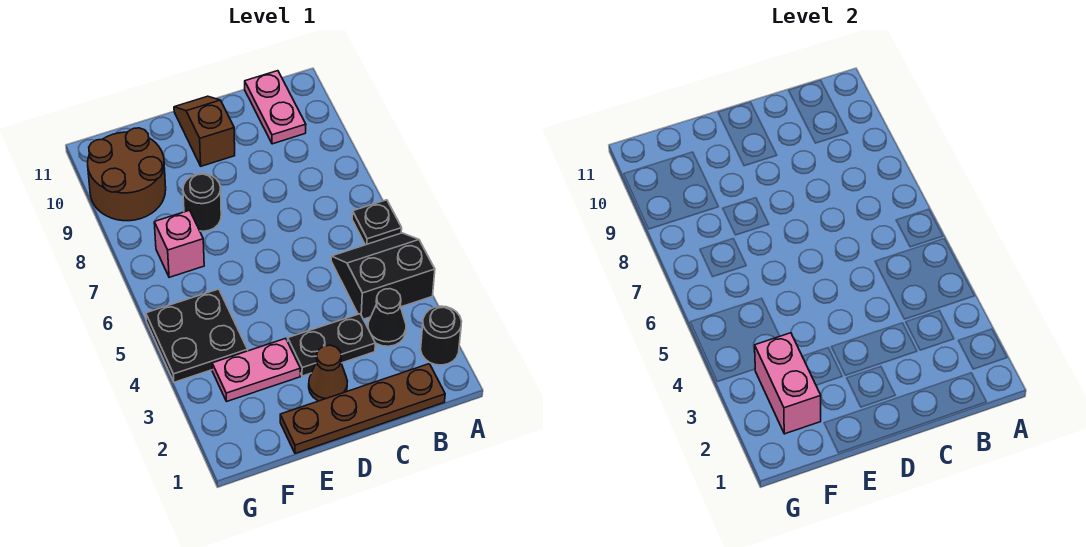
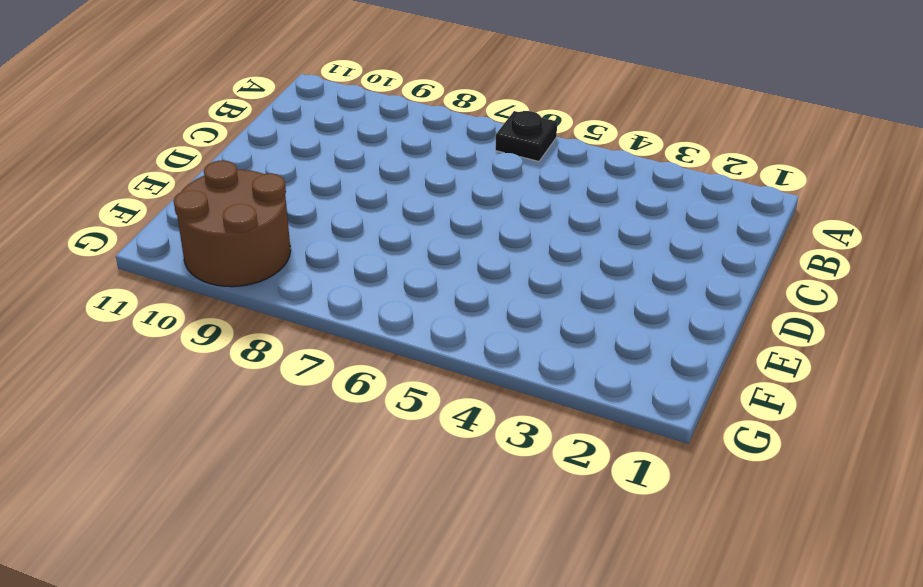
none -> black round brick A2 level 1
none -> black slope A4:B5 level 1 top 4
none -> brown plate B1:E1 level 1

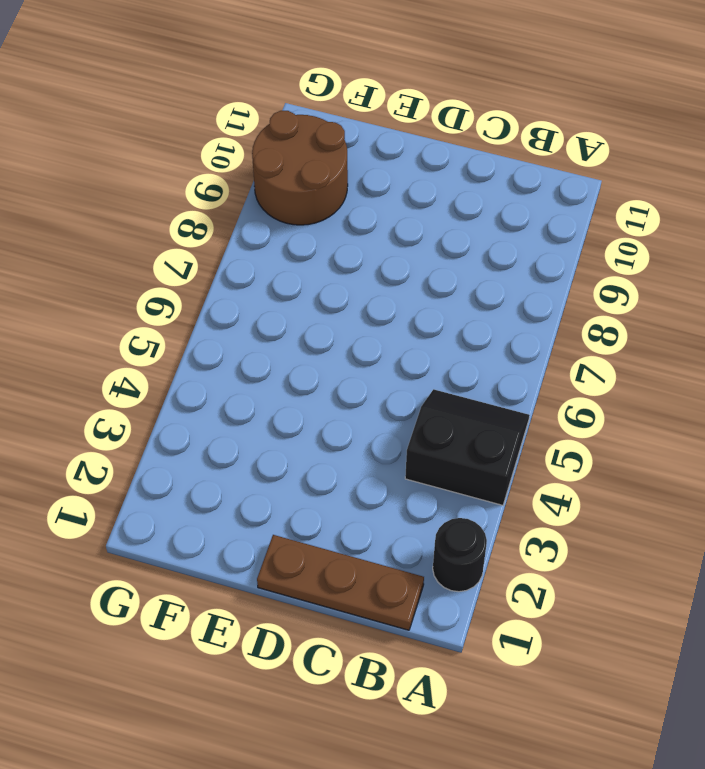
brown plate B1:D1 level 1 -> brown plate B1:E1 level 1
none -> black plate A6 level 1
none -> black cone B3 level 1
none -> pink plate B10:B11 level 1

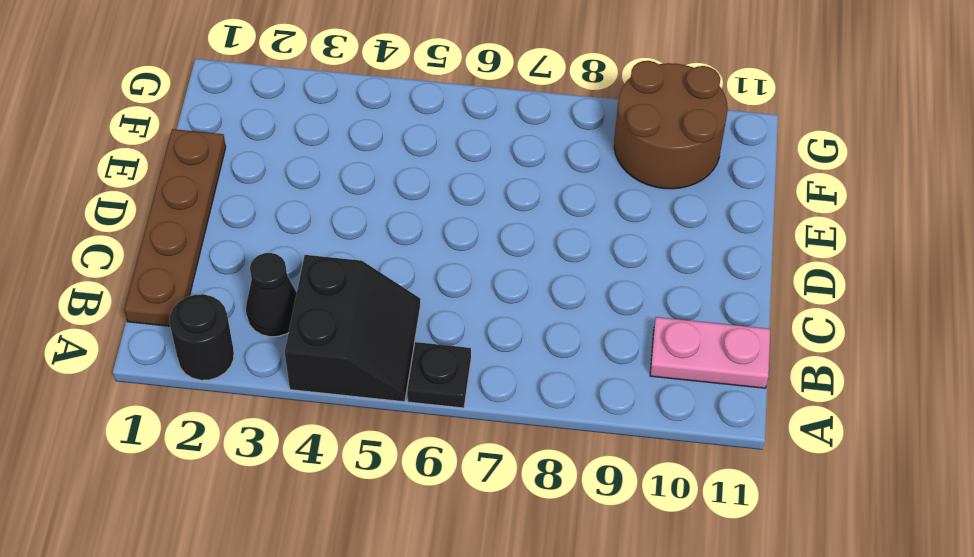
none -> black plate C3:D3 level 1
none -> brown cone D2 level 1
none -> brown slope D10:D11 level 1 top 10

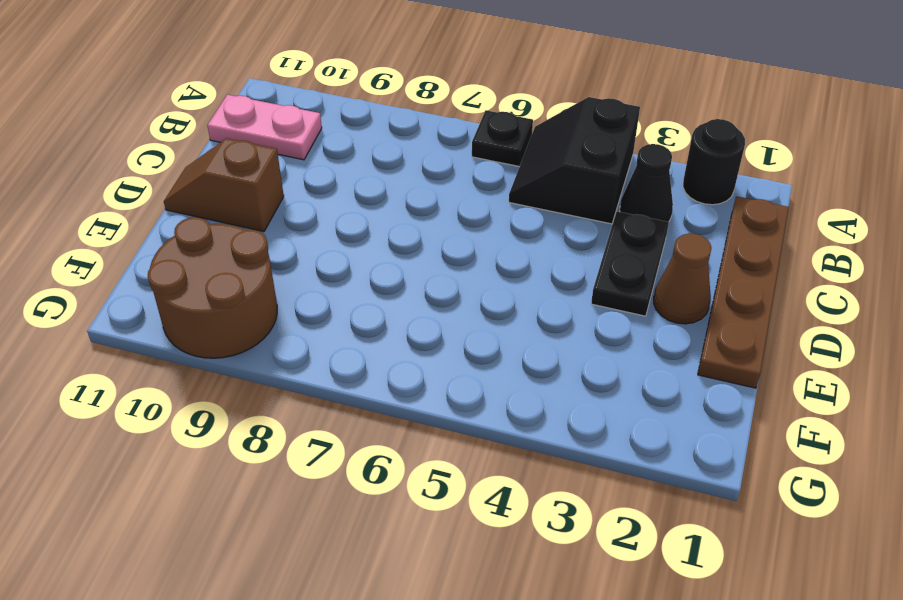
none -> pink plate E3:F3 level 1
none -> black round brick E8 level 1
none -> black plate F4:G5 level 1

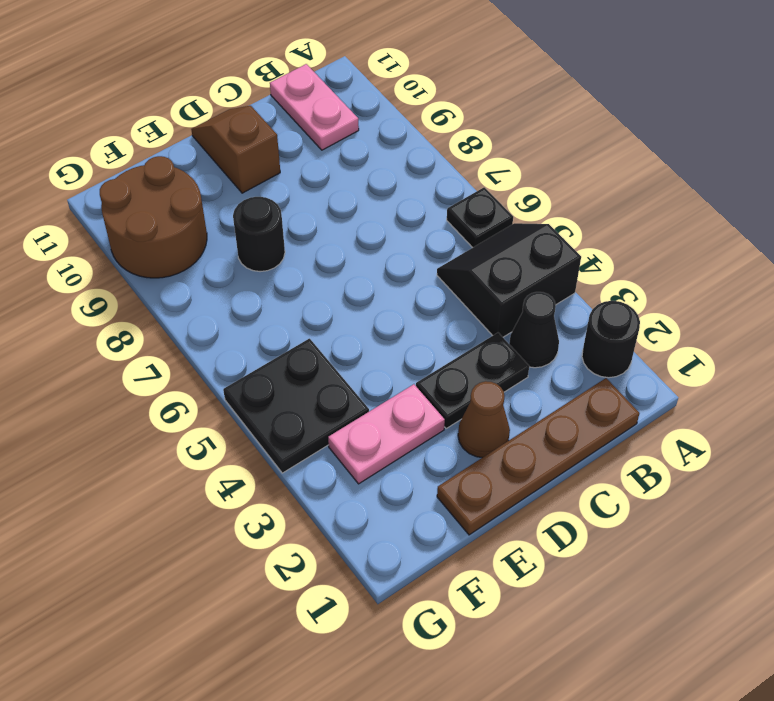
none -> pink brick F7 level 1
none -> pink brick F2:F3 level 2

